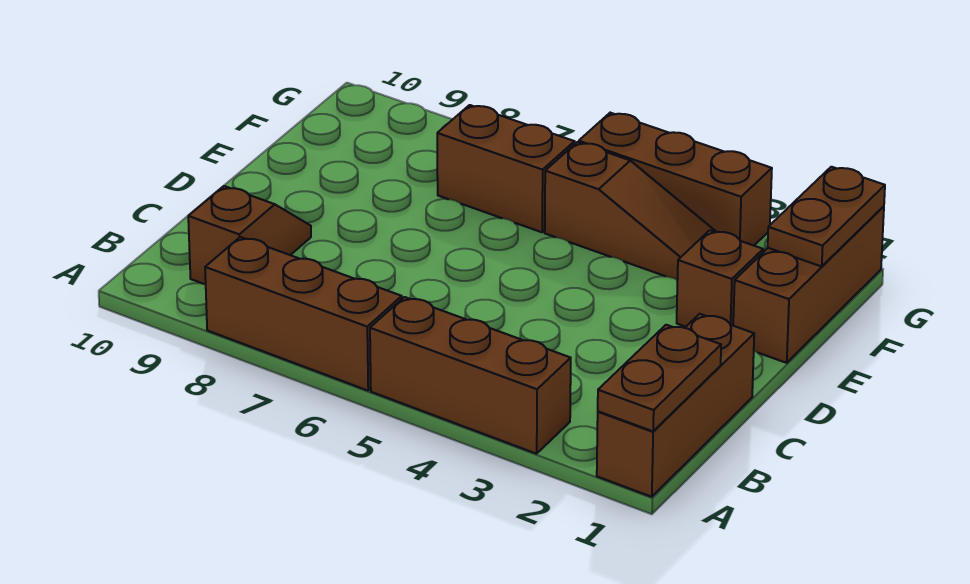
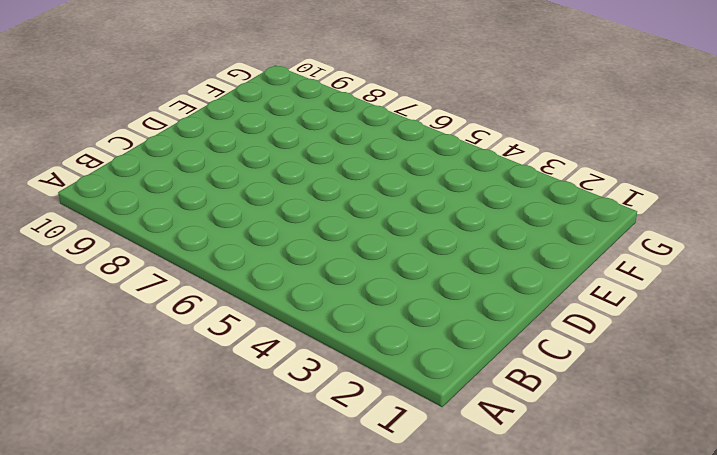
none -> brown brick A1:C1 level 1
none -> brown brick A3:A5 level 1

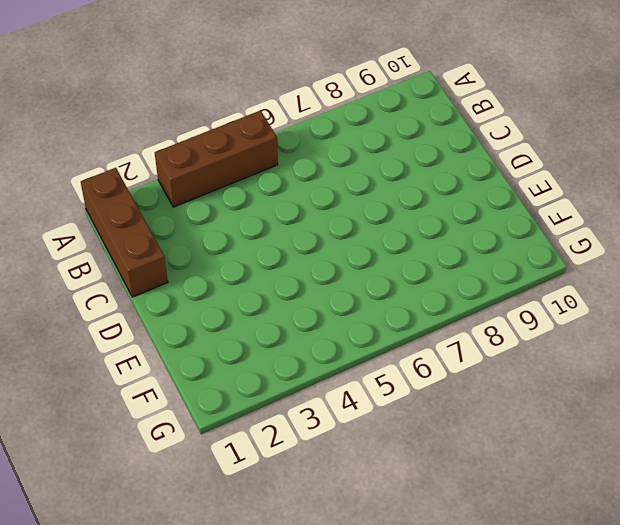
none -> brown brick A6:A8 level 1
none -> brown slope B9:C9 level 1 top B

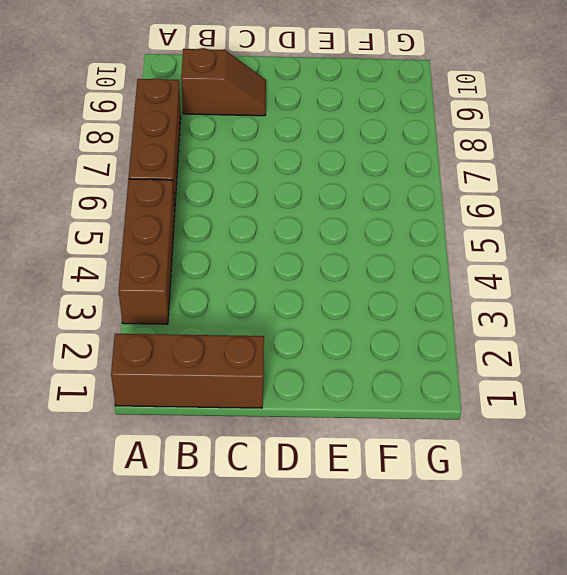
none -> brown brick E1:G1 level 1
none -> brown brick E2 level 1

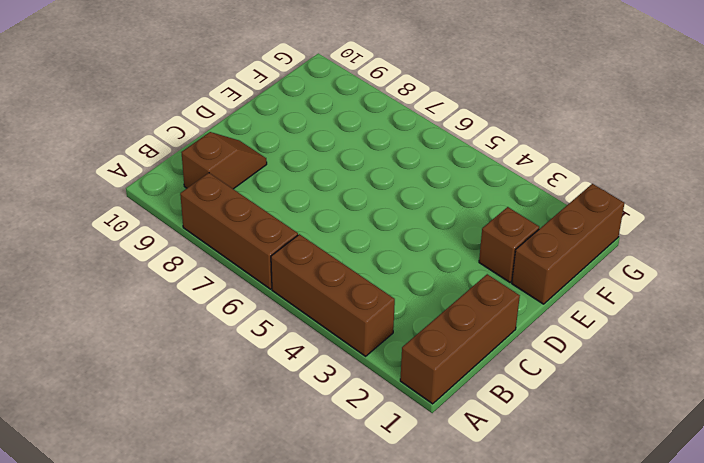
none -> brown slope F3:F5 level 1 top 5
none -> brown brick F6:F7 level 1

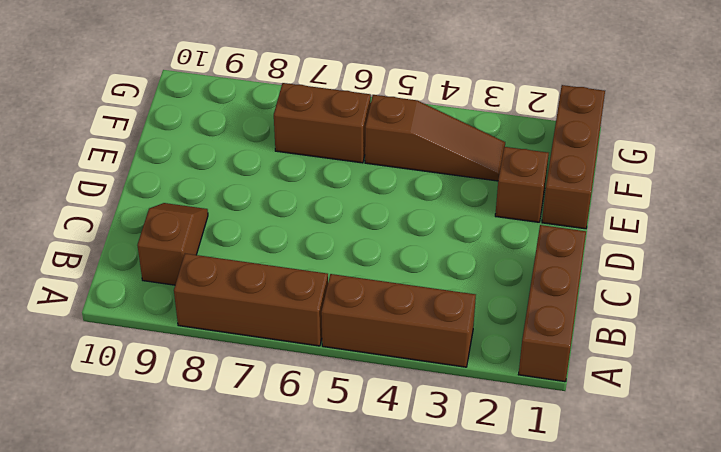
none -> brown brick G3:G5 level 1
none -> brown plate A1:B1 level 2

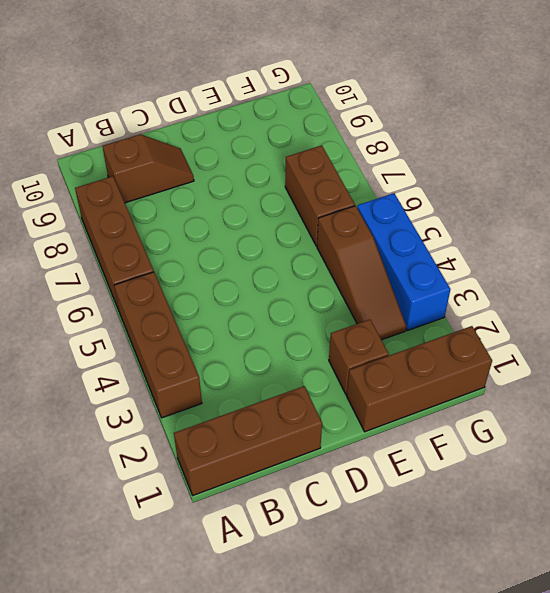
blue brick G3:G5 level 1 -> brown brick G3:G5 level 1
none -> brown plate A1:B1 level 2
none -> brown plate F1:G1 level 2

